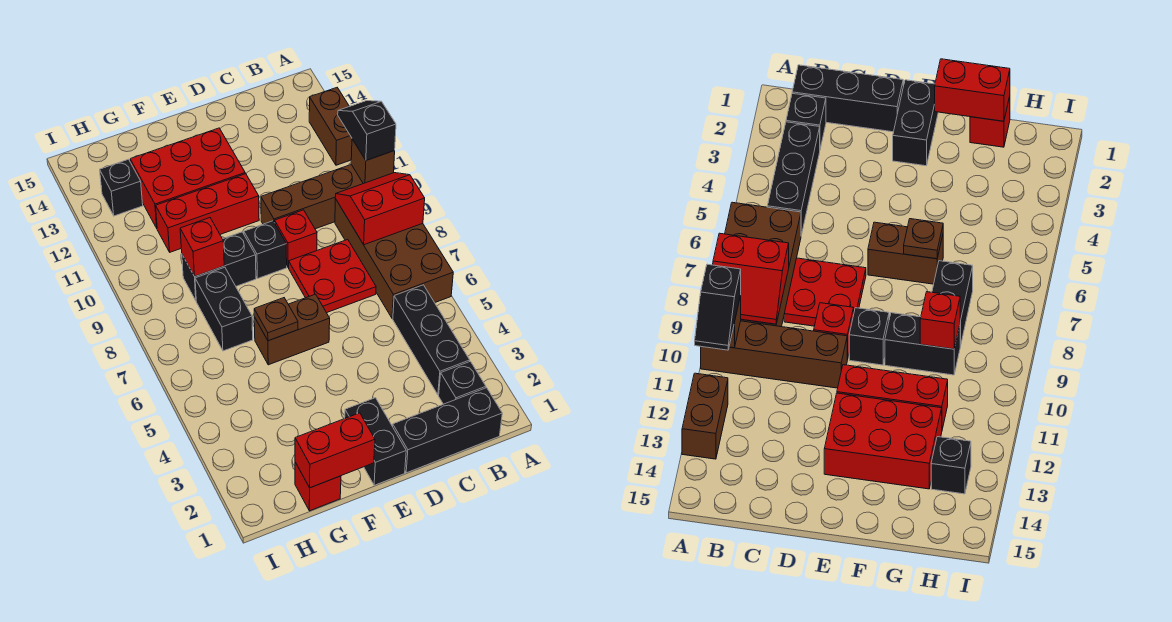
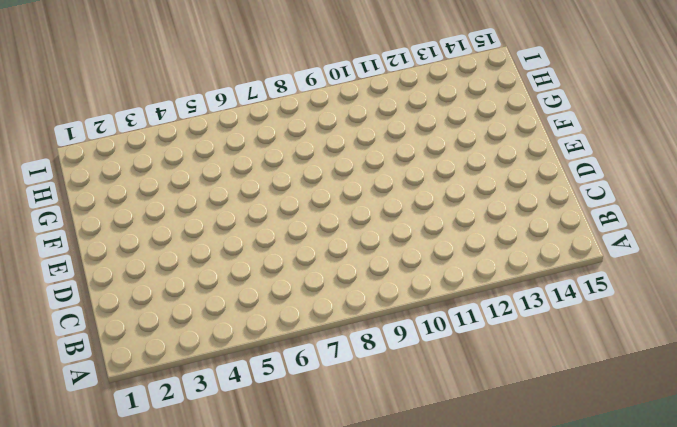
none -> brown brick A6:B9 level 1
none -> brown brick A10:D10 level 1
none -> brown brick A12:A13 level 1

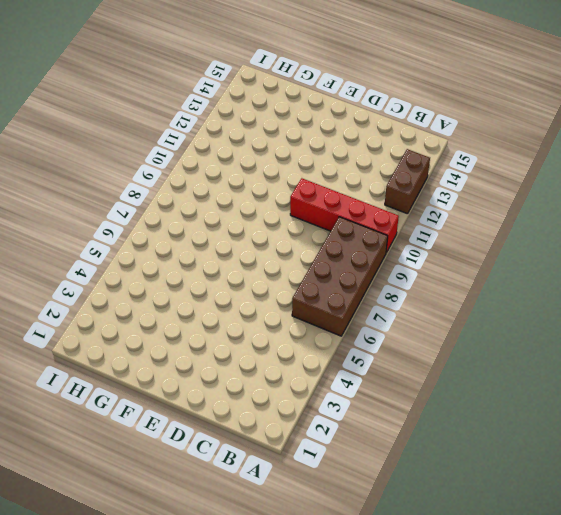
red brick A10:D10 level 1 -> brown brick A10:D10 level 1
none -> black brick B1:D1 level 1
none -> black brick B2 level 1
none -> black brick B3:B5 level 1

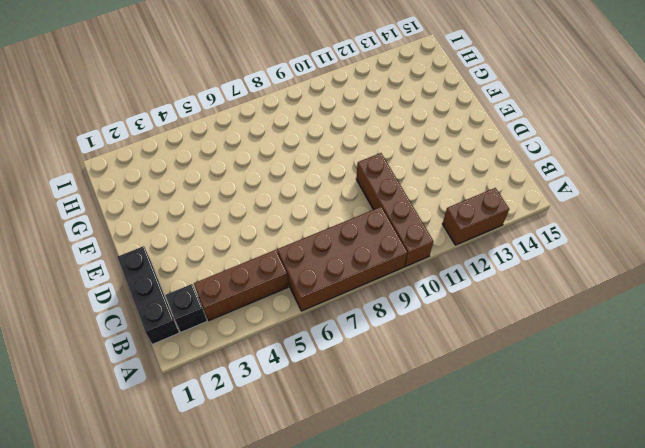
brown brick B3:B5 level 1 -> black brick B3:B5 level 1
none -> red plate C7:D8 level 1
none -> red brick D9 level 1
none -> black brick E1:E2 level 1

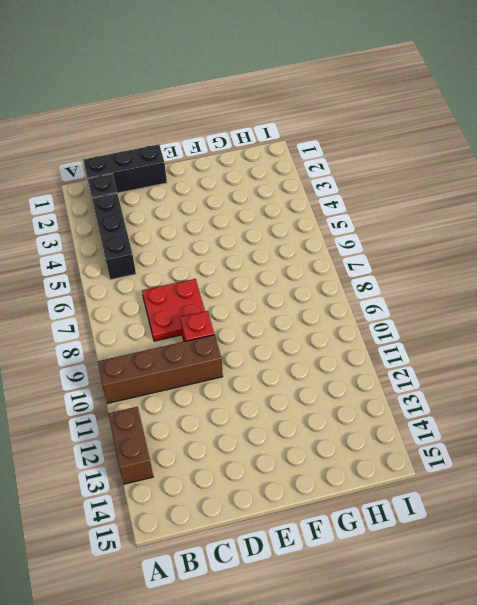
none -> brown brick A6:B9 level 1
none -> black brick E1:E2 level 1
none -> brown brick E6:F6 level 1

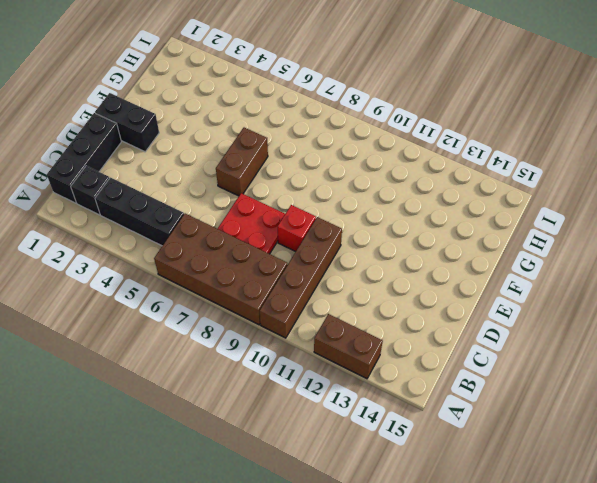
none -> black brick E9 level 1
none -> red brick E11:G11 level 1
none -> red brick E12:G13 level 1

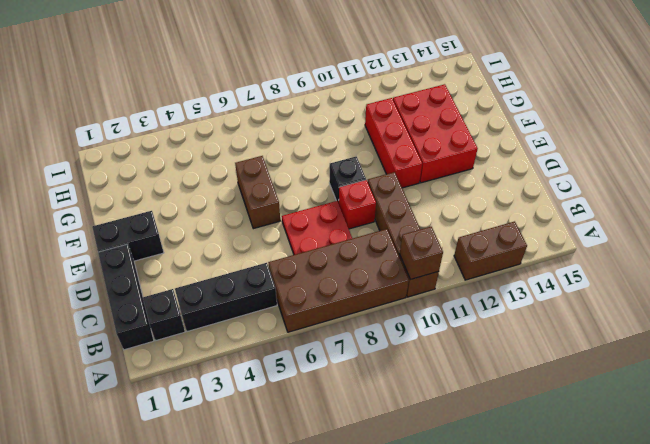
none -> black brick F9:G9 level 1
none -> red brick G1 level 1
none -> black brick G7:G8 level 1

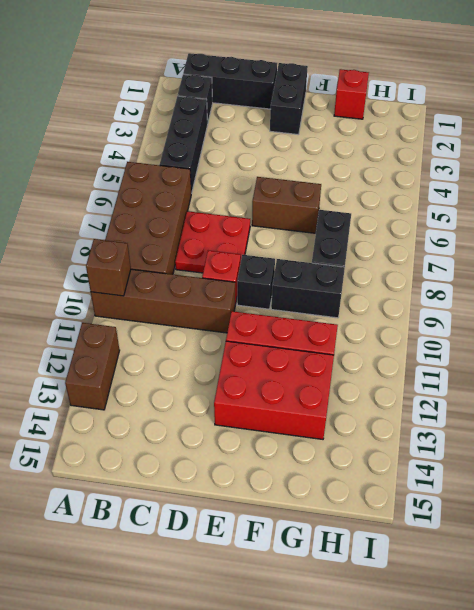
none -> black brick H13 level 1
none -> red slope A8:B9 level 2 top 8
none -> red brick F1:G1 level 2

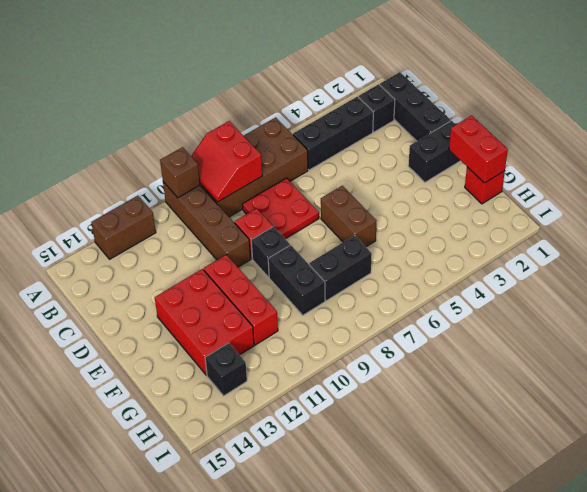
none -> brown plate F6 level 2
none -> red brick G9 level 2
none -> black slope A10:A11 level 3 top 10

